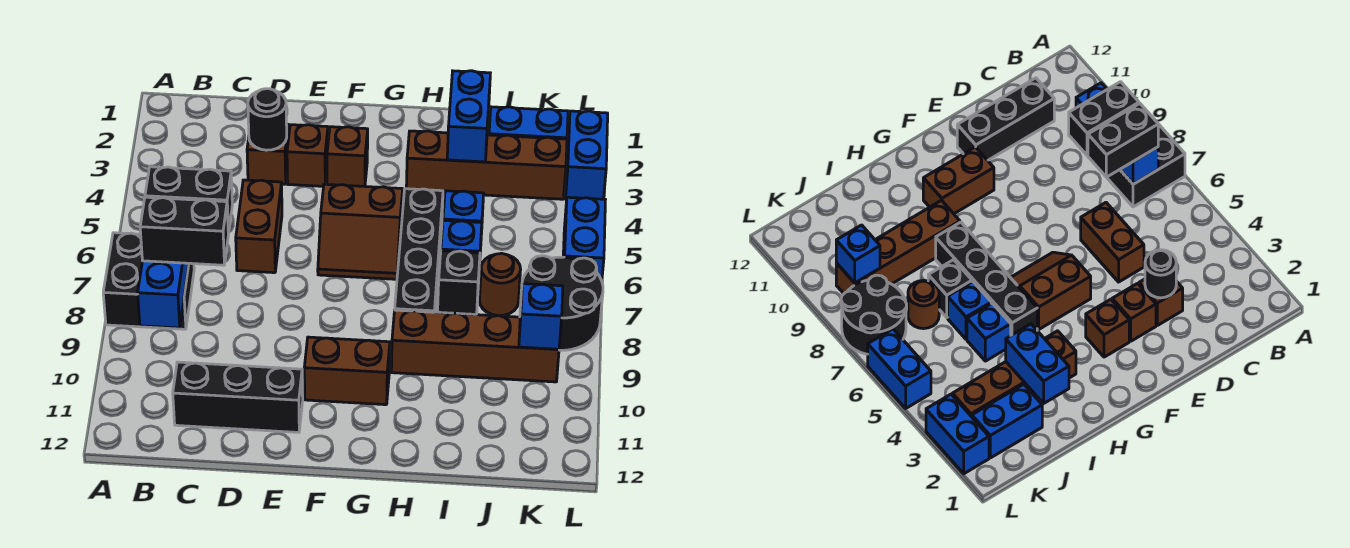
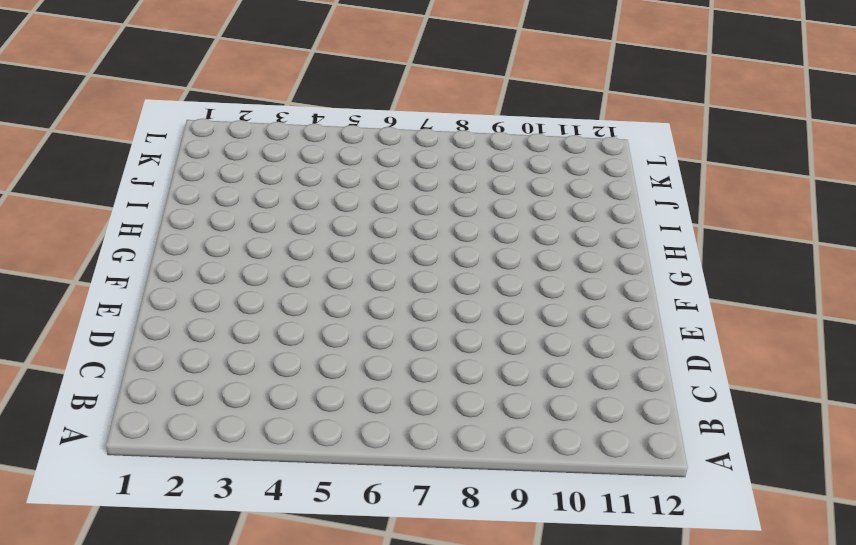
none -> black brick A7:B8 level 1
none -> black brick C11:E11 level 1
none -> brown brick D3 level 1

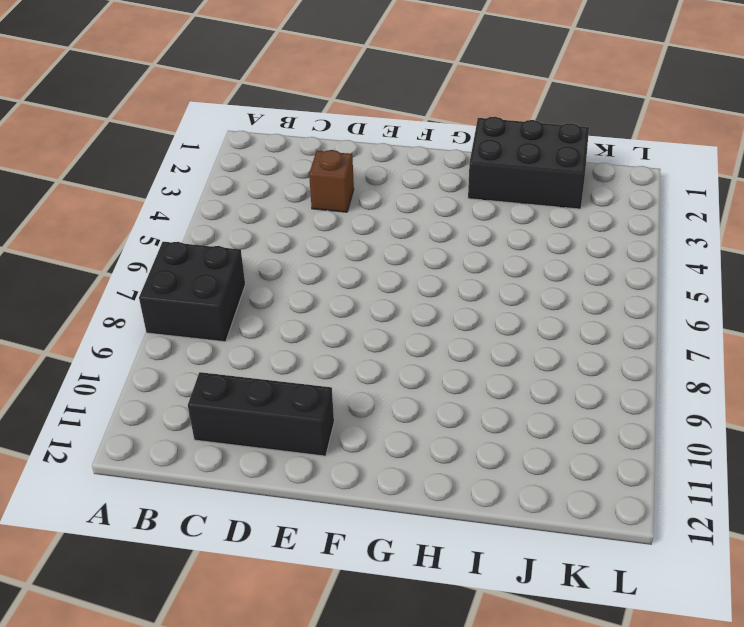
black brick H1:J2 level 1 -> blue brick J2:K2 level 1
none -> brown brick D5:D6 level 1
none -> brown brick E3 level 1
none -> brown brick F3 level 1

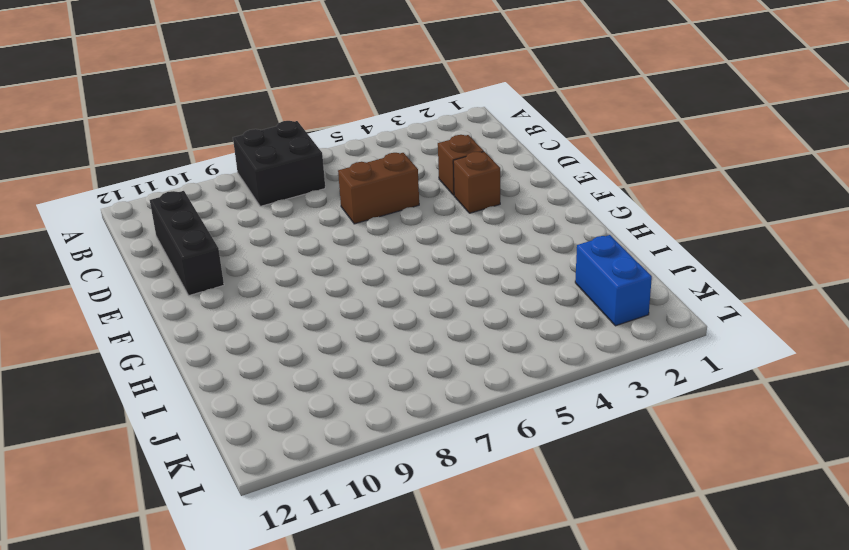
none -> brown brick F3 level 1
none -> brown slope F5:G6 level 1 top 5
none -> brown brick F10:G10 level 1

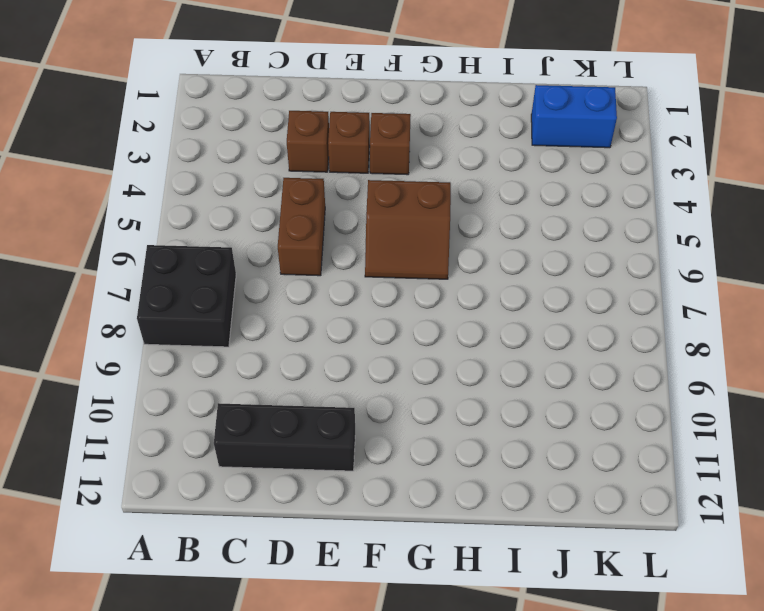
none -> brown brick F10:G10 level 1
none -> brown brick H3:K3 level 1
none -> black brick H5:H8 level 1

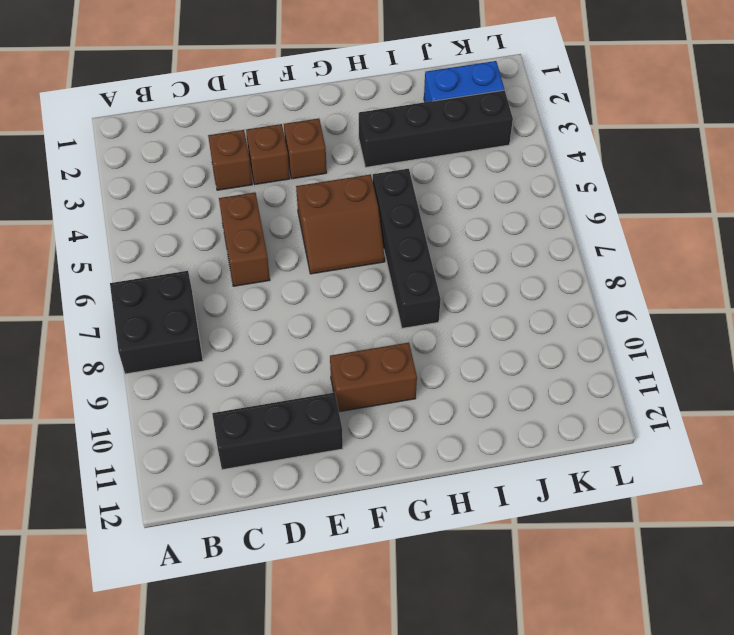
black brick H3:K3 level 1 -> brown brick H3:K3 level 1
none -> brown brick H9:K9 level 1
none -> blue brick I5 level 1
none -> blue brick I6 level 1

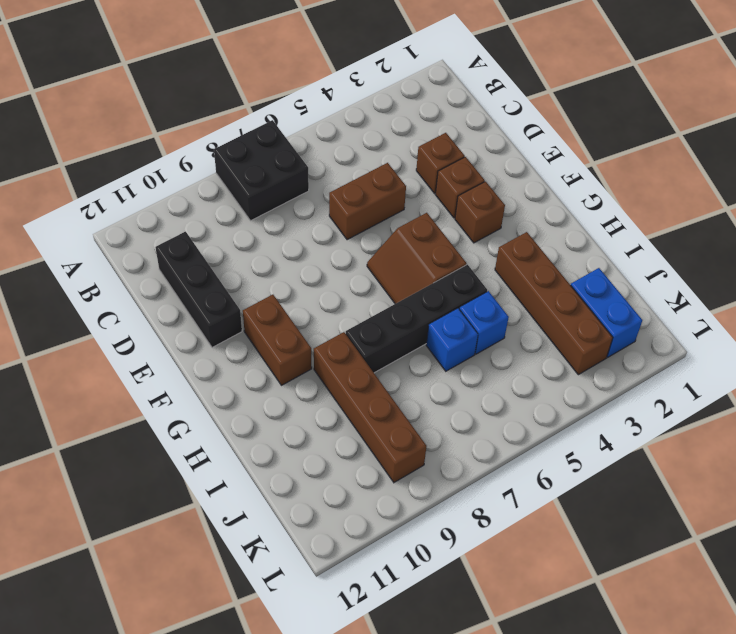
none -> black brick I7 level 1
none -> brown round brick J7 level 1
none -> black round brick K7:L8 level 1

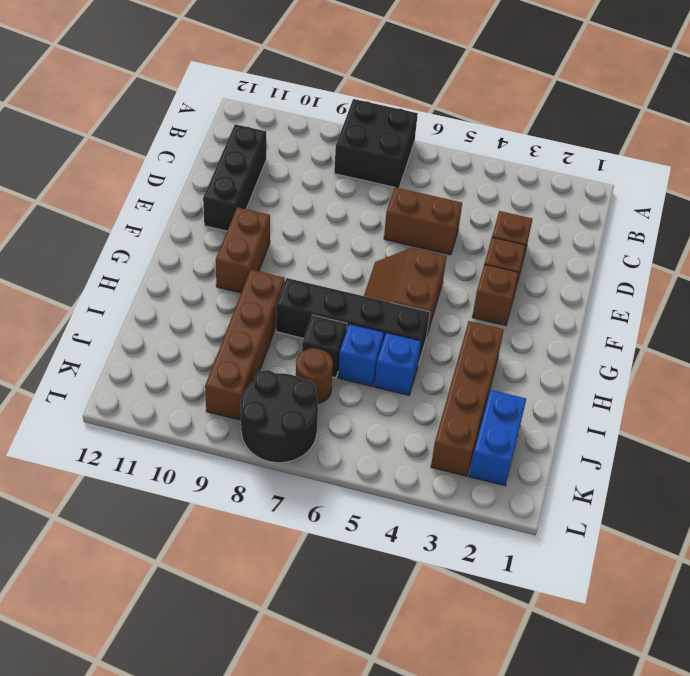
none -> blue brick L2:L3 level 1
none -> blue brick L5:L6 level 1
none -> blue brick B7:B9 level 2

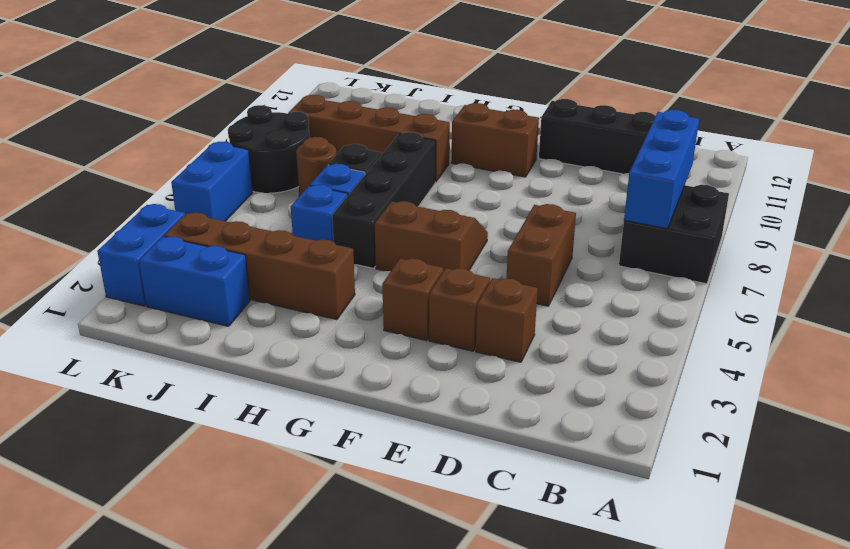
none -> black round brick D3 level 2
none -> blue brick I2:I3 level 2
none -> blue brick K9 level 2

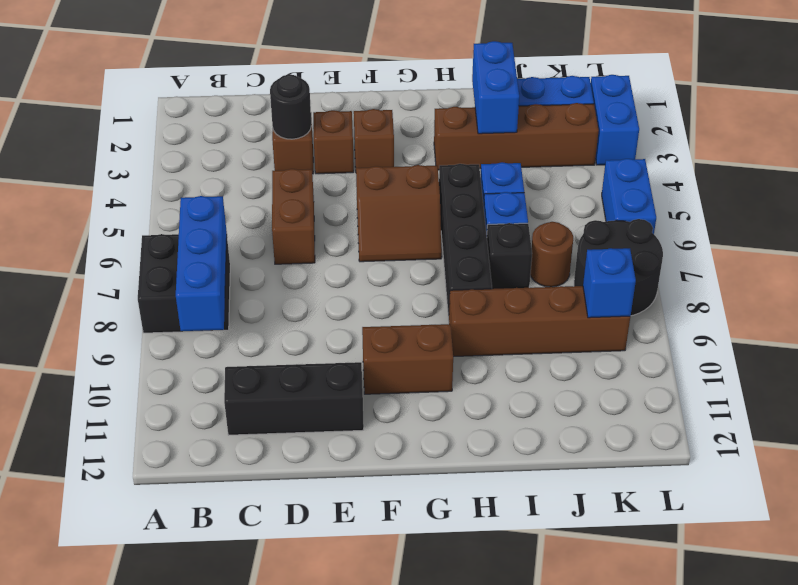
none -> black brick B7:C7 level 3
none -> black brick B8:C8 level 3

